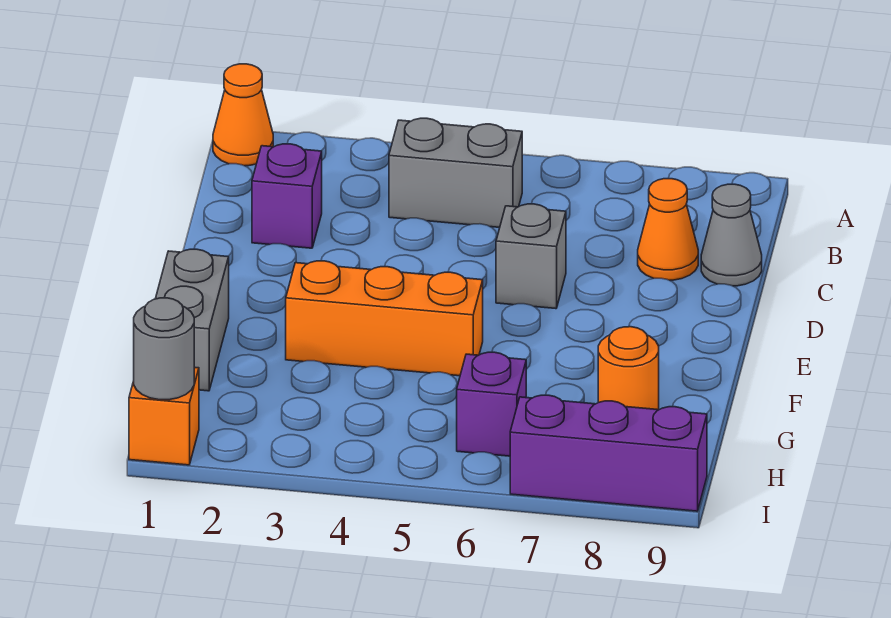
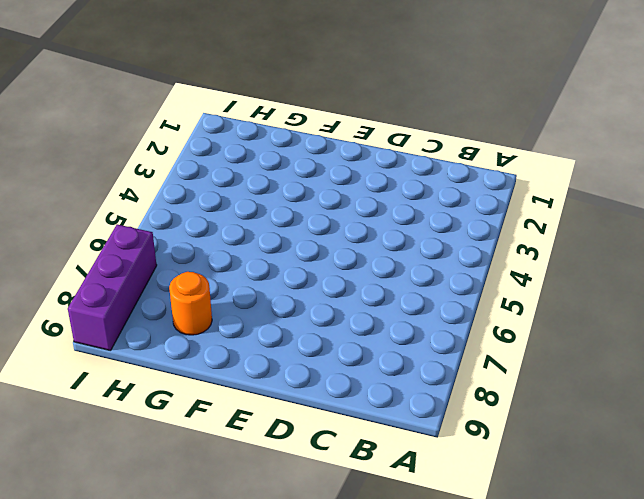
none -> orange cone A1 level 1
none -> grey brick B4:B5 level 1
none -> purple brick C2 level 1

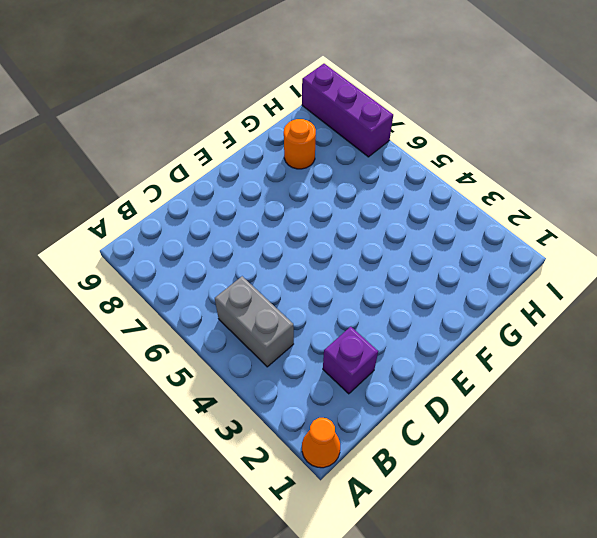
none -> orange cone C8 level 1
none -> grey cone C9 level 1
none -> grey brick D6 level 1

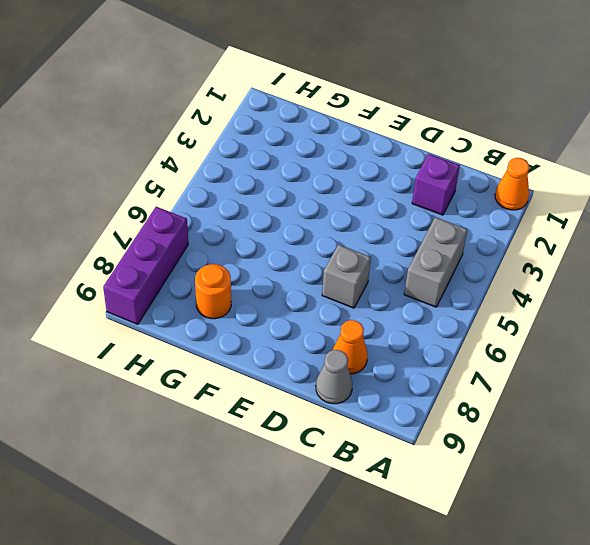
none -> grey brick F1:G1 level 1
none -> orange brick F3:F5 level 1
none -> purple brick H6 level 1

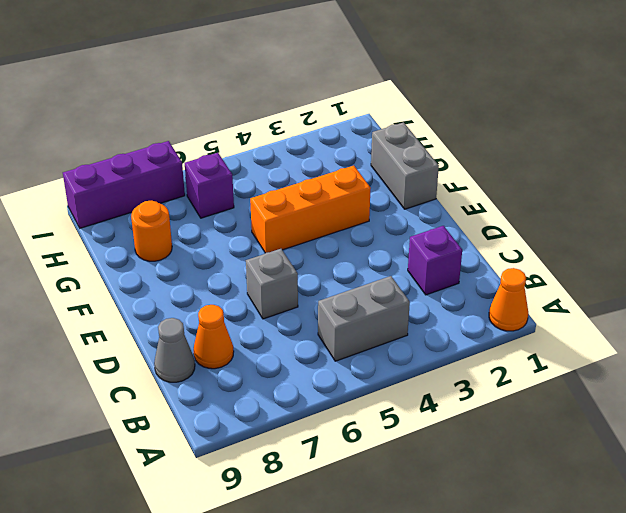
none -> orange brick I1 level 1
none -> grey round brick I1 level 2

